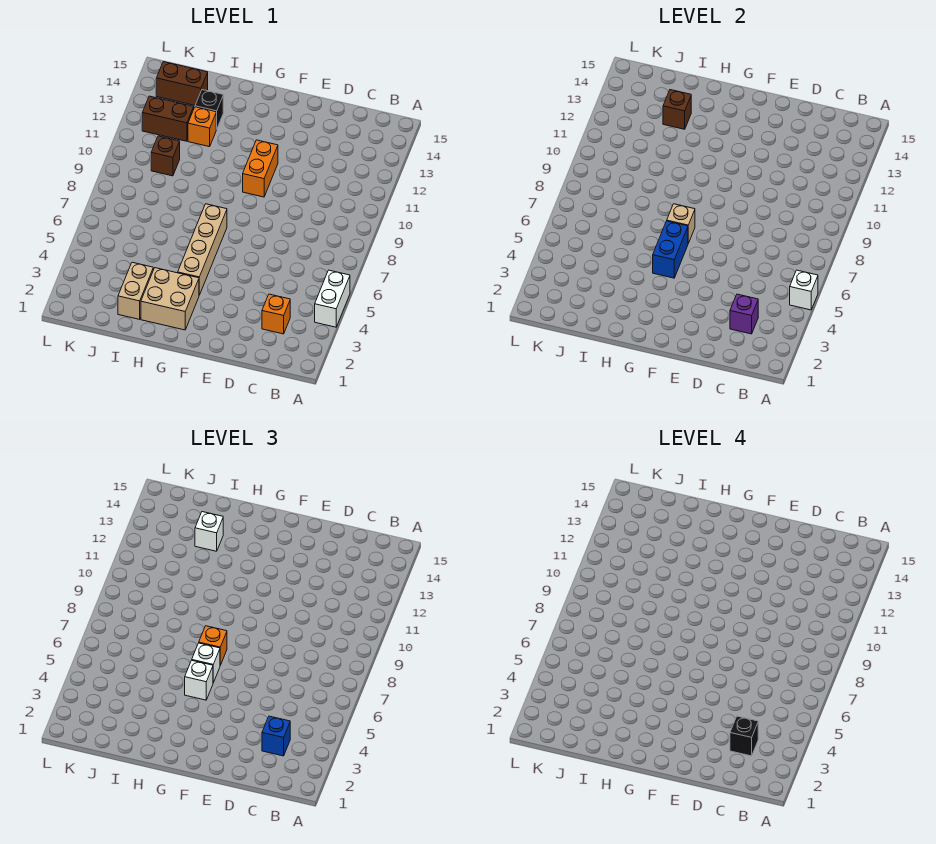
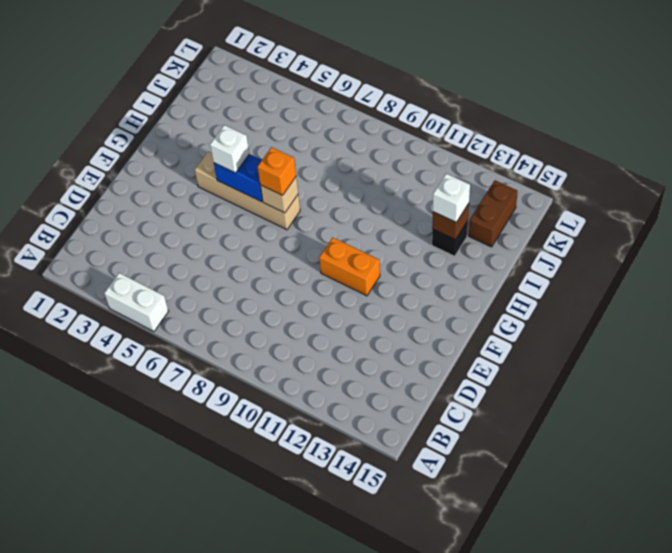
none -> orange brick C3 level 1
none -> tan brick G2:H3 level 1
none -> tan brick I2:I3 level 1

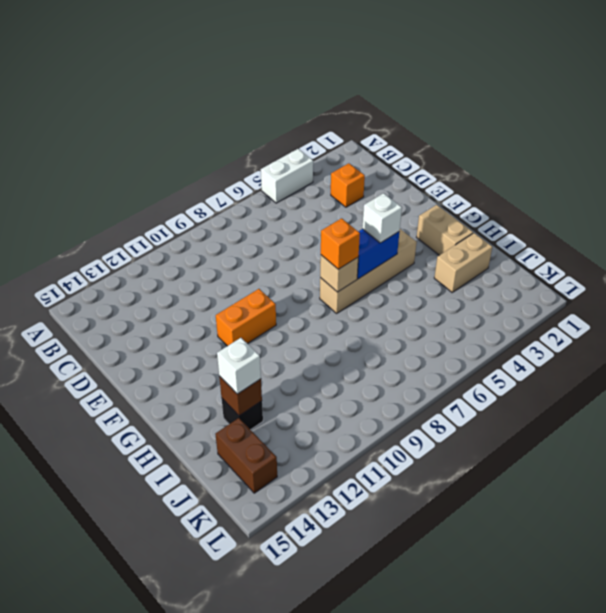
tan brick G2:H2 level 1 -> tan brick G2:H3 level 1
none -> orange brick I12 level 1
none -> brown brick J10 level 1
none -> brown brick J12:K12 level 1

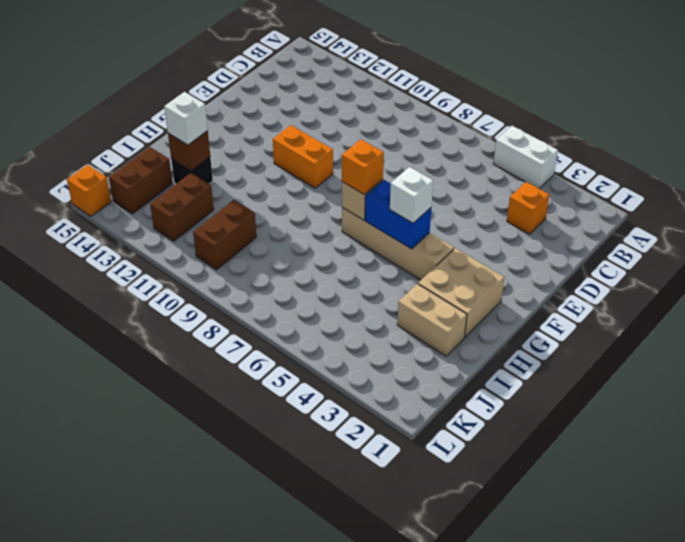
brown brick J10:K10 level 1 -> brown brick J10 level 1
orange brick L15 level 1 -> orange brick I12 level 1
none -> white brick A5 level 2
none -> purple brick C3 level 2
none -> blue brick C3 level 3

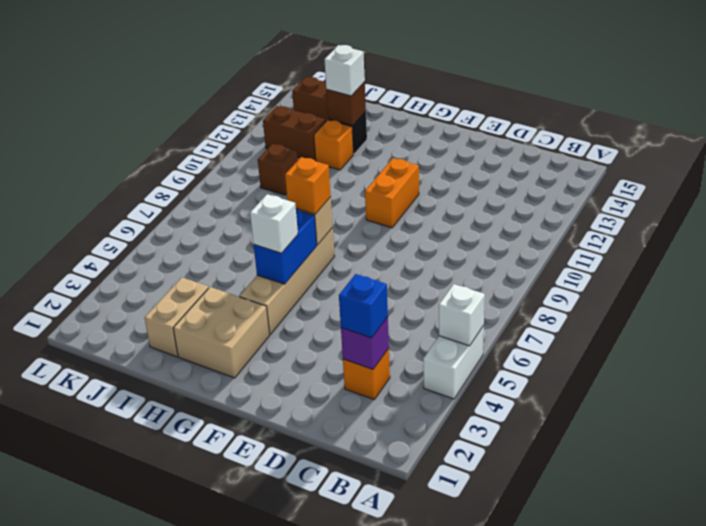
none -> white brick G6 level 3
none -> black brick C3 level 4

